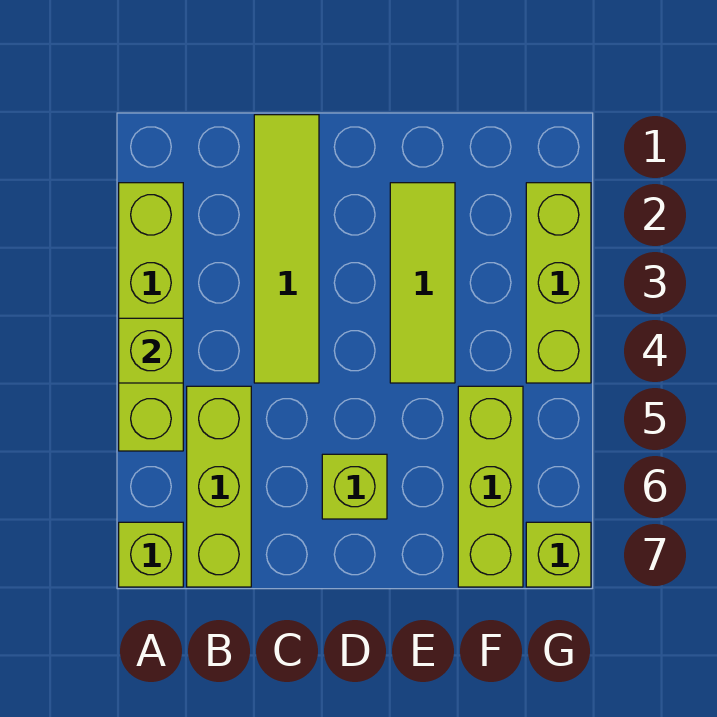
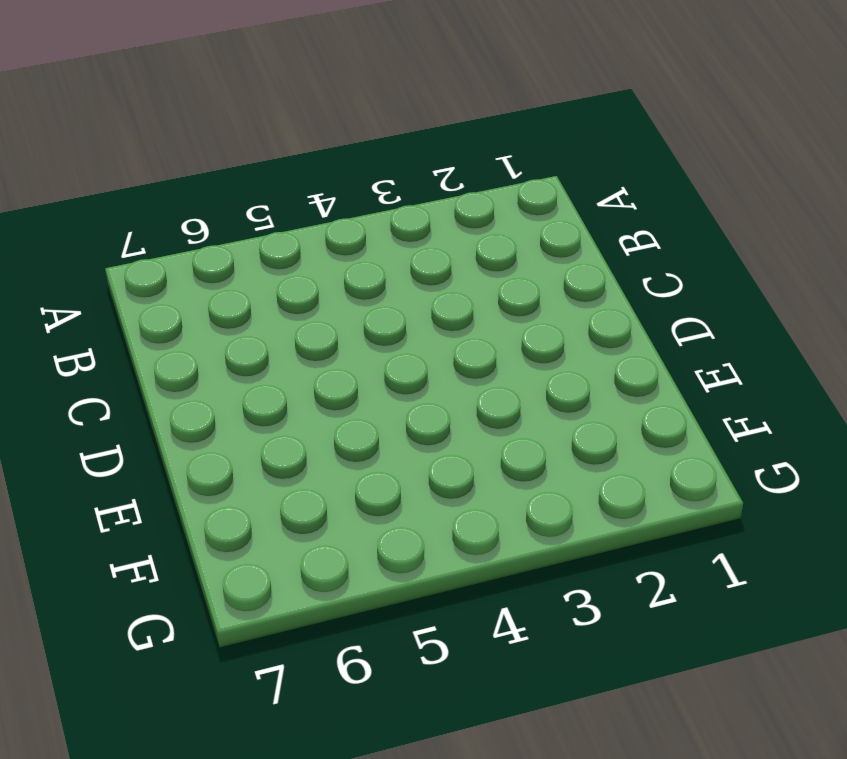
none -> lime brick A2:A5 level 1
none -> lime brick A7 level 1

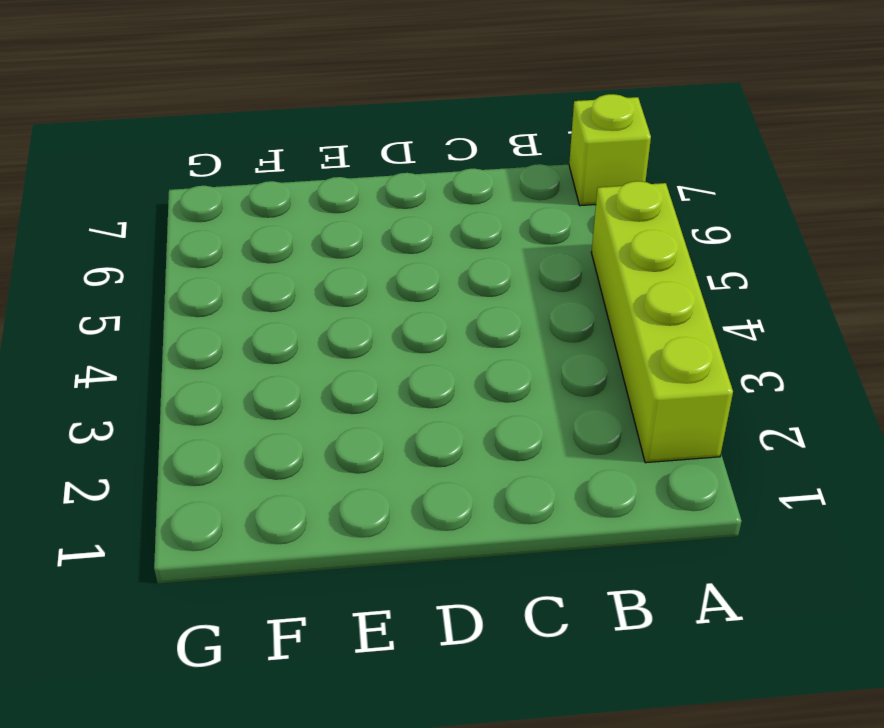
none -> lime brick B5:B7 level 1
none -> lime tile C1:C4 level 1

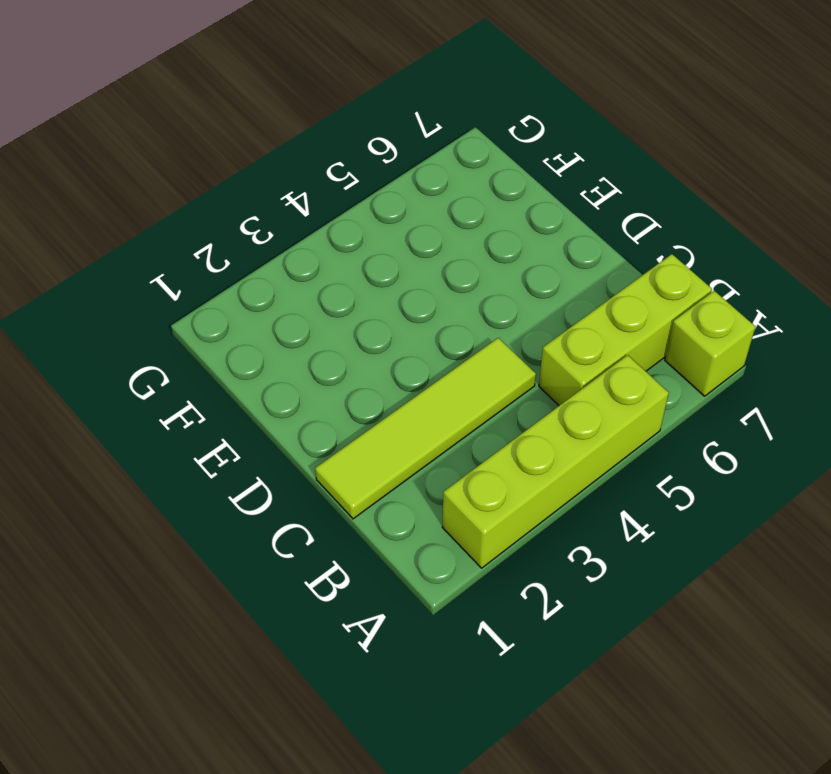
none -> lime brick D6 level 1
none -> lime tile E2:E4 level 1

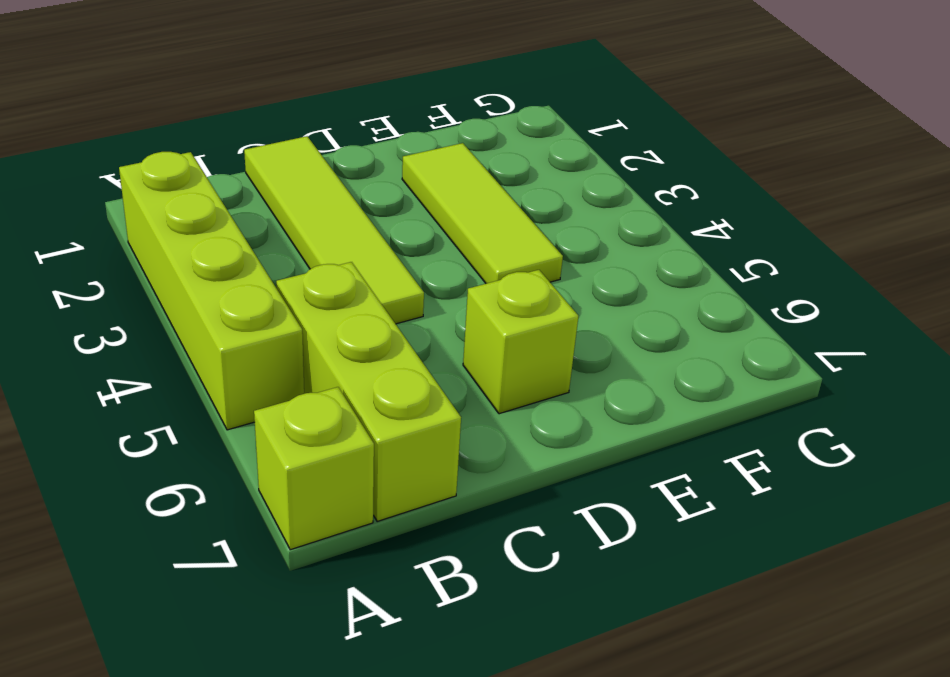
none -> lime brick F5:F7 level 1
none -> lime brick G2:G4 level 1

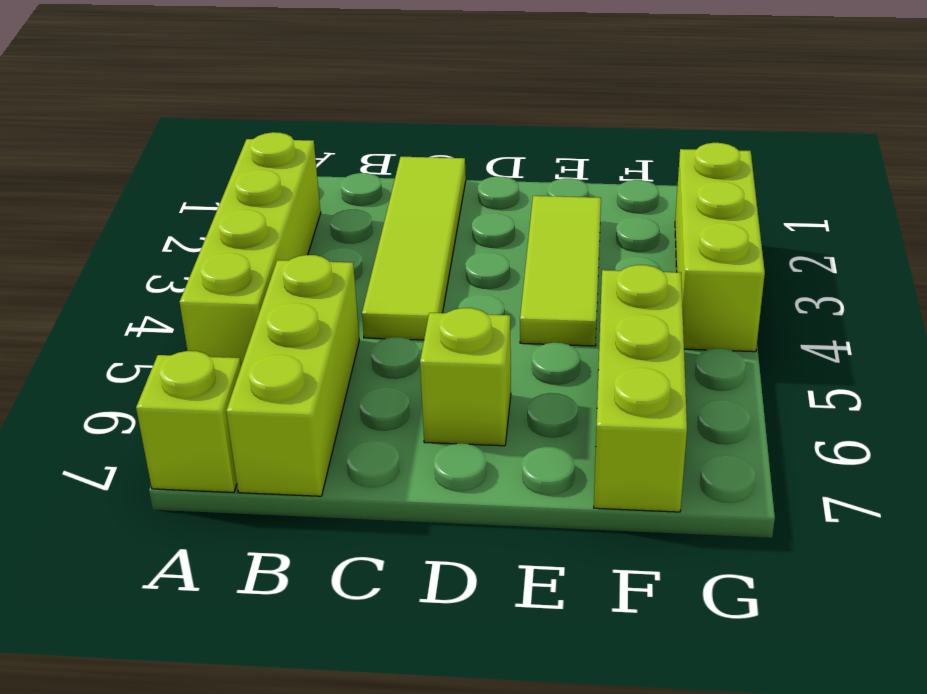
none -> lime brick G7 level 1
none -> lime brick A4 level 2

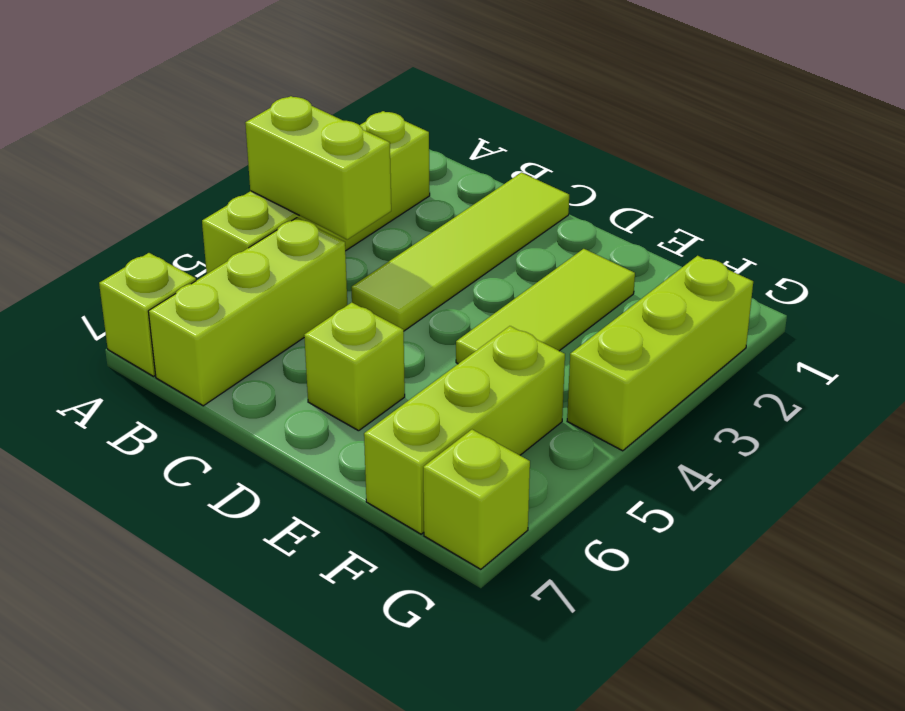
lime brick A4:B4 level 2 -> lime brick A4 level 2

